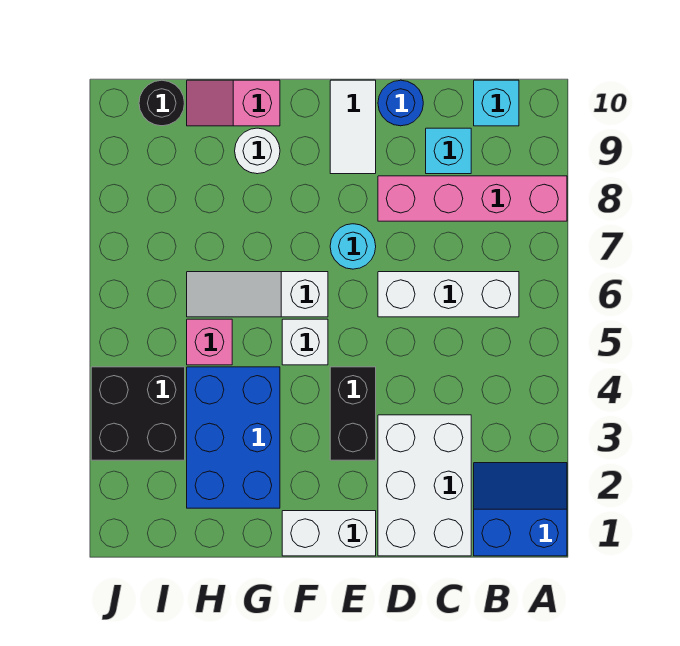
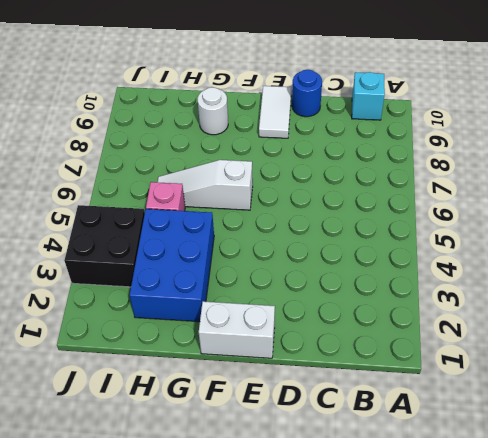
none -> blue slope A1:B2 level 1 top 1
none -> pink brick A8:D8 level 1
none -> white brick B6:D6 level 1

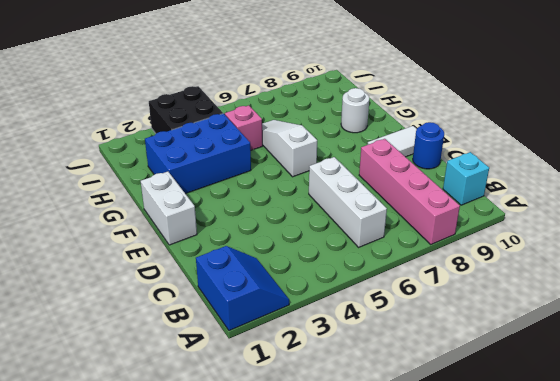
none -> white brick C1:D3 level 1
none -> cyan brick C9 level 1
none -> black brick E3:E4 level 1

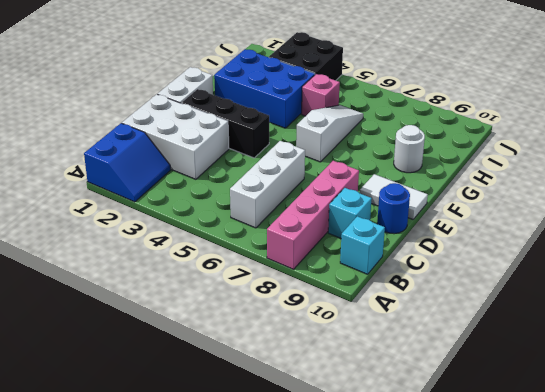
black brick E2:E4 level 1 -> black brick E3:E4 level 1
none -> cyan round brick E7 level 1
none -> white brick F5 level 1
none -> pink slope G10:H10 level 1 top G

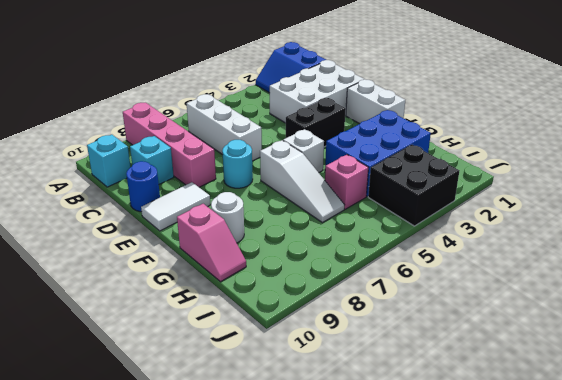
none -> black round brick I10 level 1

